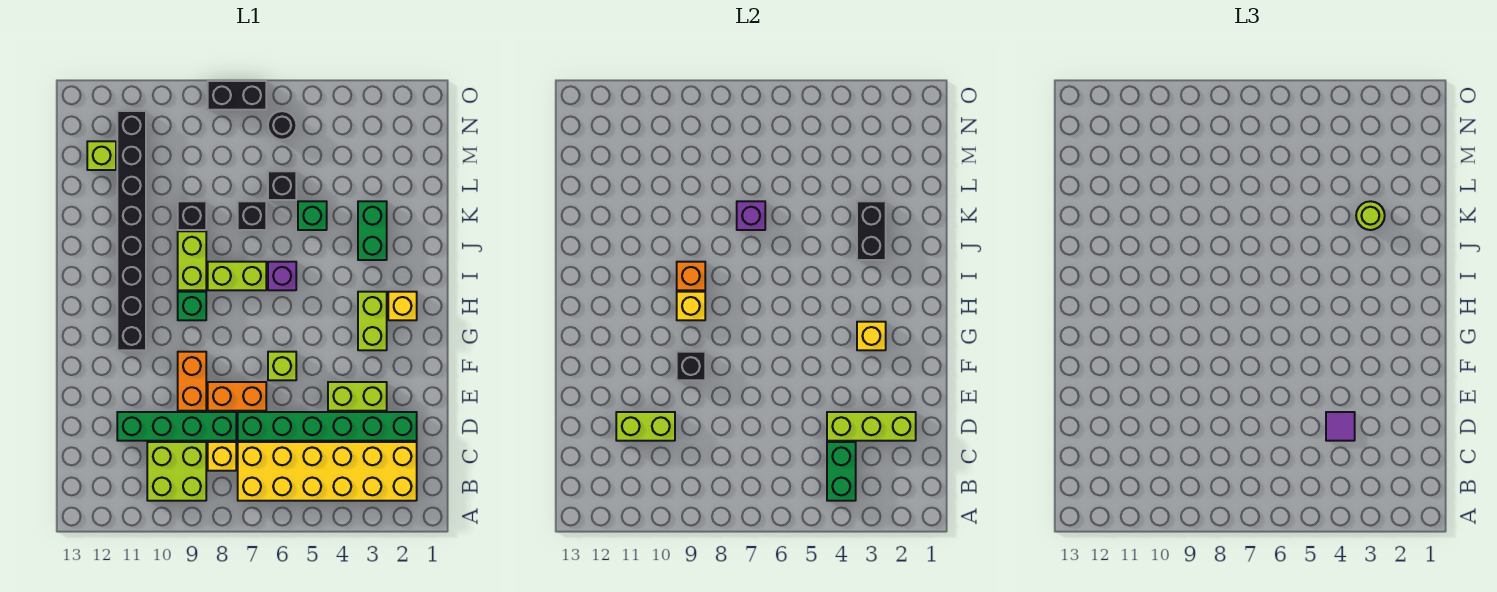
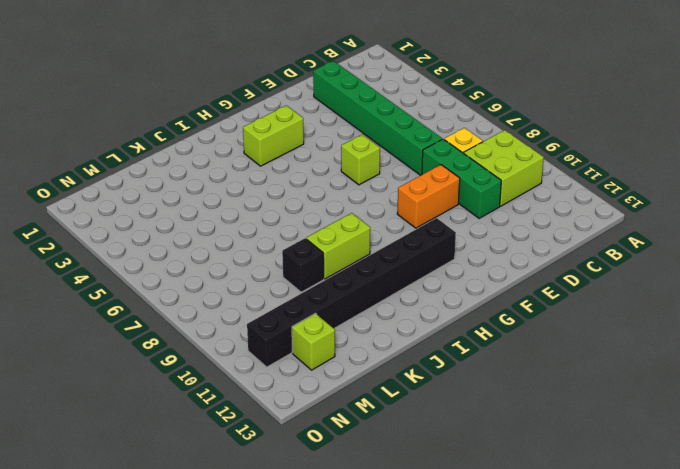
green brick D8:D10 level 1 -> green brick D8:D11 level 1
none -> yellow brick B2:C7 level 1
none -> lime brick E3:E4 level 1
none -> orange brick E7:E8 level 1
none -> yellow brick H2 level 1

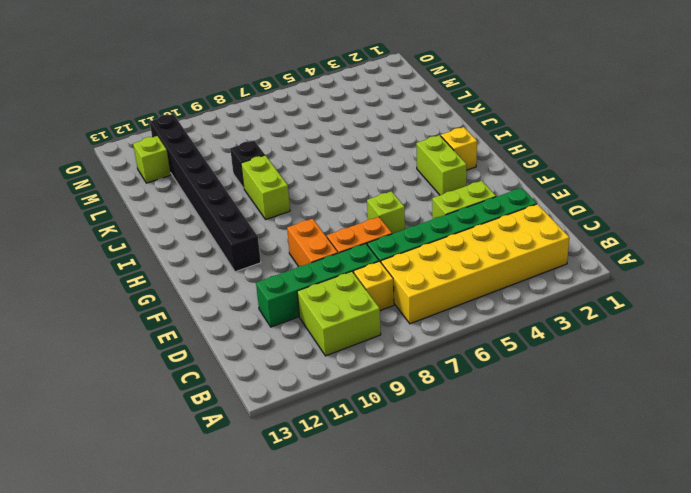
none -> green brick H9 level 1
none -> purple brick I6 level 1
none -> lime brick I7:I8 level 1
none -> green brick J3:K3 level 1

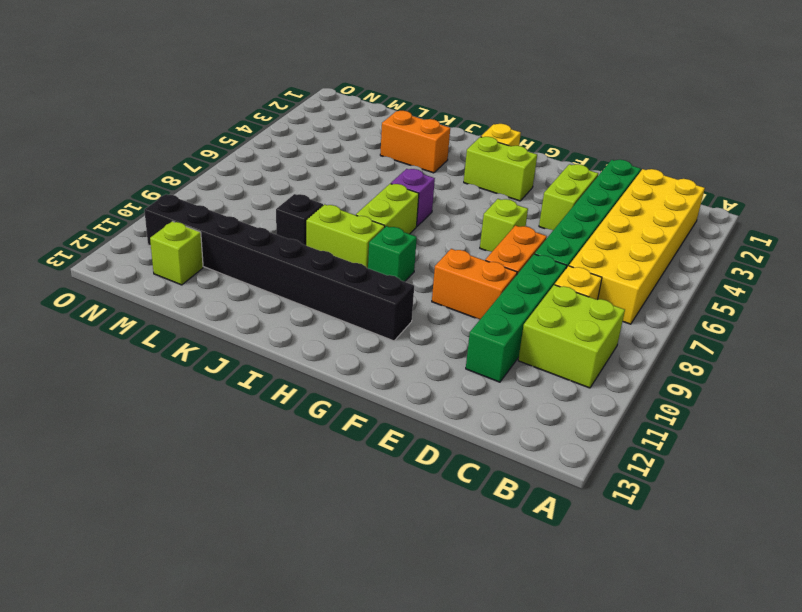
orange brick J3:K3 level 1 -> green brick J3:K3 level 1
none -> green brick K5 level 1
none -> black brick K7 level 1
none -> black brick L6 level 1
none -> black round brick N6 level 1

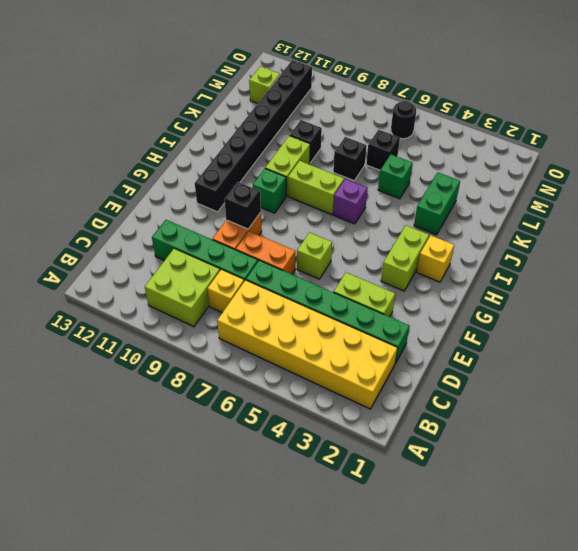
none -> black brick O7:O8 level 1
none -> green brick B4:C4 level 2
none -> lime brick D2:D4 level 2
none -> lime brick D10:D11 level 2

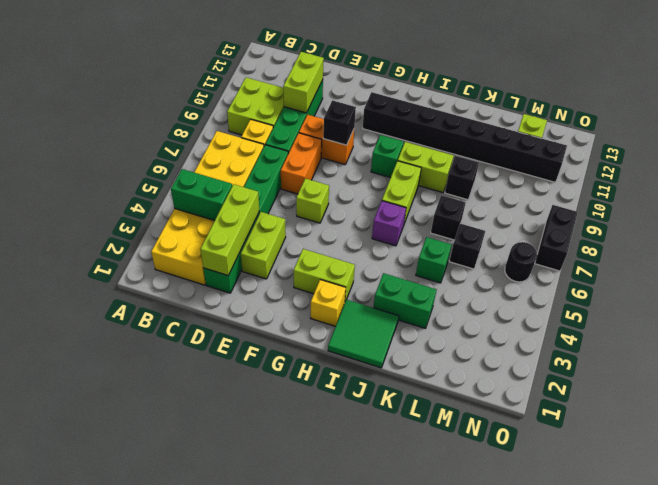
green tile I1:J2 level 1 -> none
none -> yellow brick G3 level 2
none -> yellow brick H9 level 2
none -> orange brick I9 level 2
none -> black brick J3:K3 level 2

